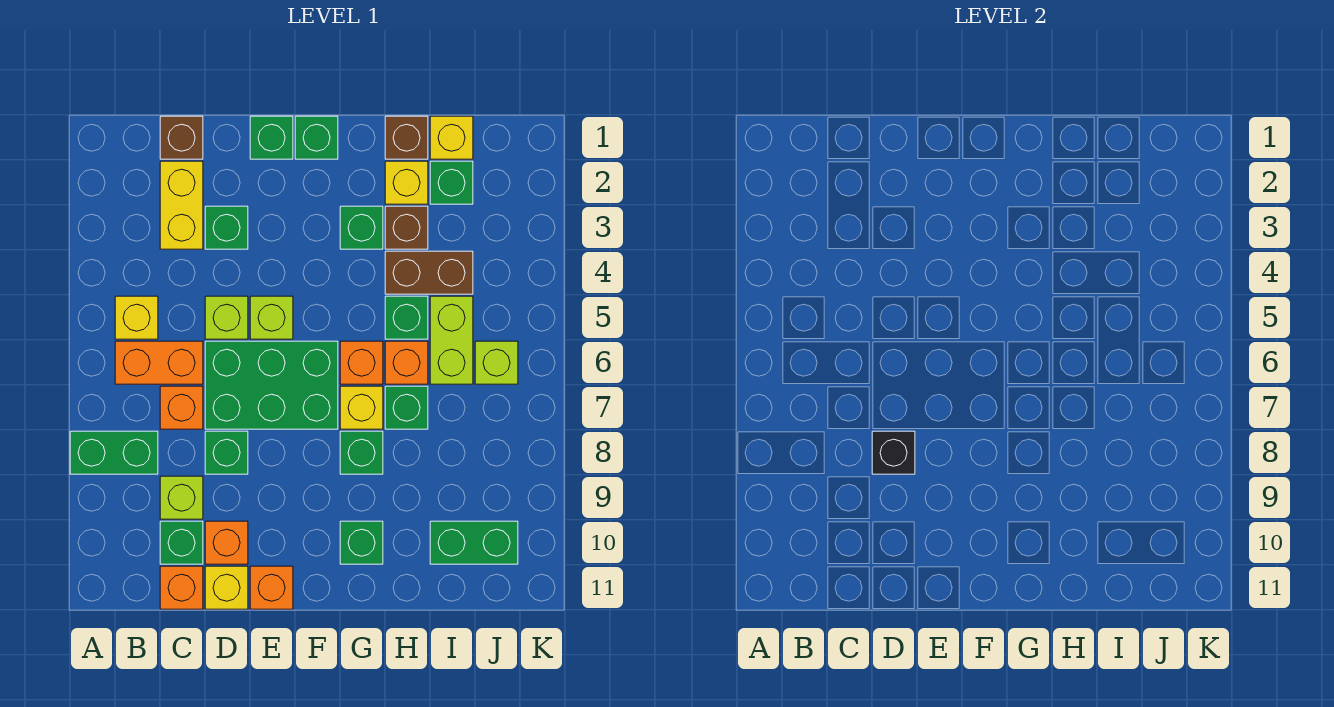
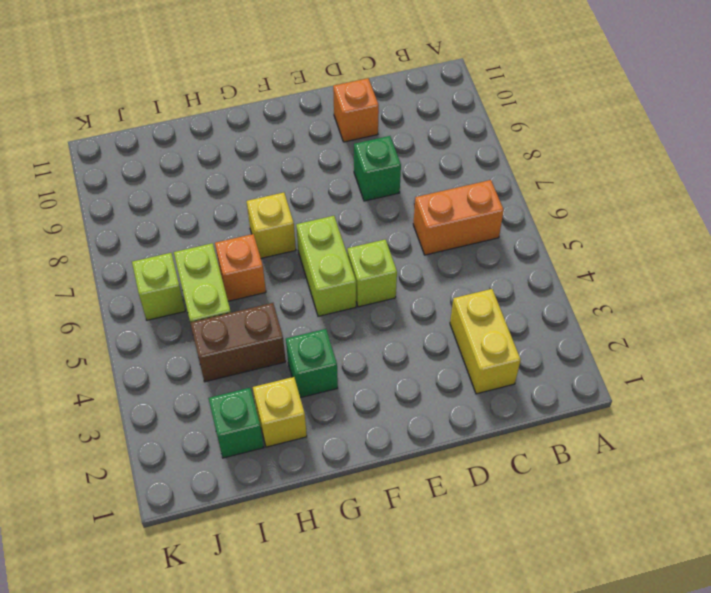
lime brick F5:F6 level 1 -> green brick D6:F7 level 1
none -> green brick A8:B8 level 1
none -> yellow brick B5 level 1
none -> brown brick C1 level 1
none -> orange brick C7 level 1

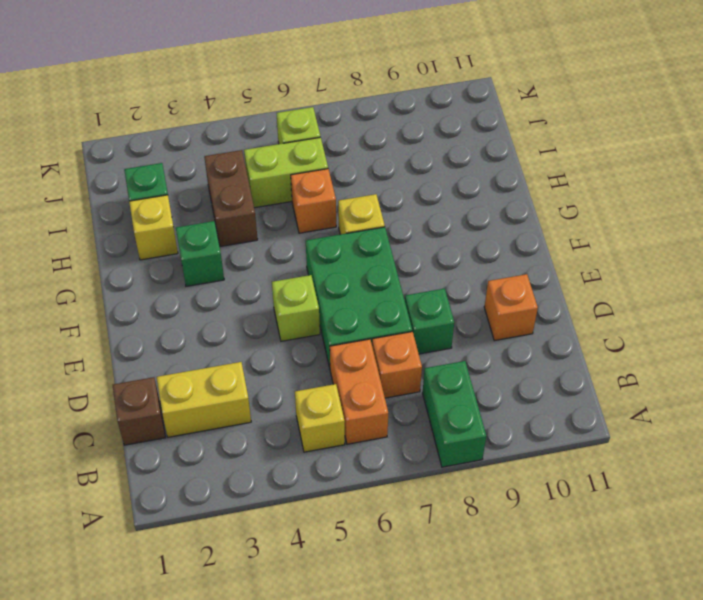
none -> lime brick C9 level 1
none -> green brick C10 level 1
none -> orange brick C11 level 1
none -> green brick D3 level 1

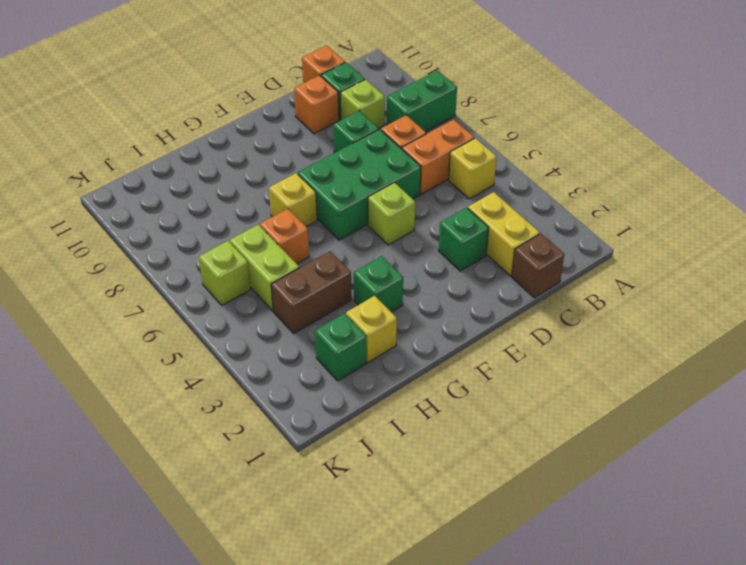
none -> lime brick D5 level 1
none -> yellow brick D11 level 1
none -> green brick E1 level 1
none -> orange brick E11 level 1

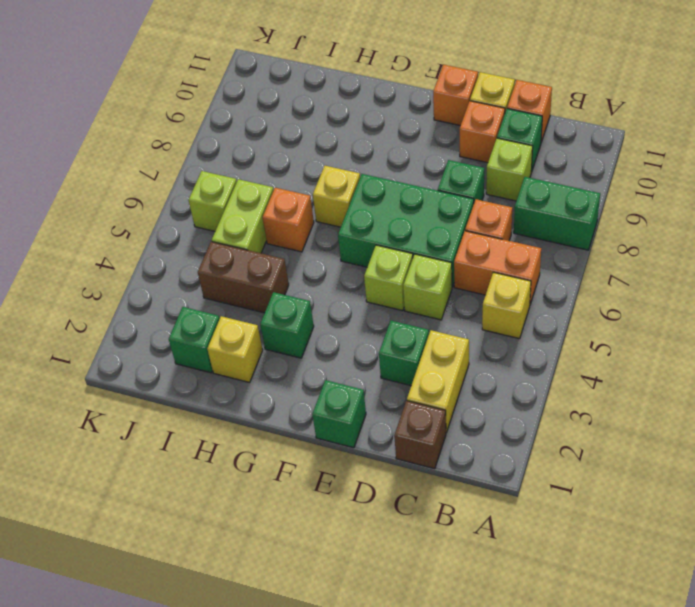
none -> green brick F1 level 1
none -> orange brick G6 level 1
none -> green brick G8 level 1
none -> green brick G10 level 1

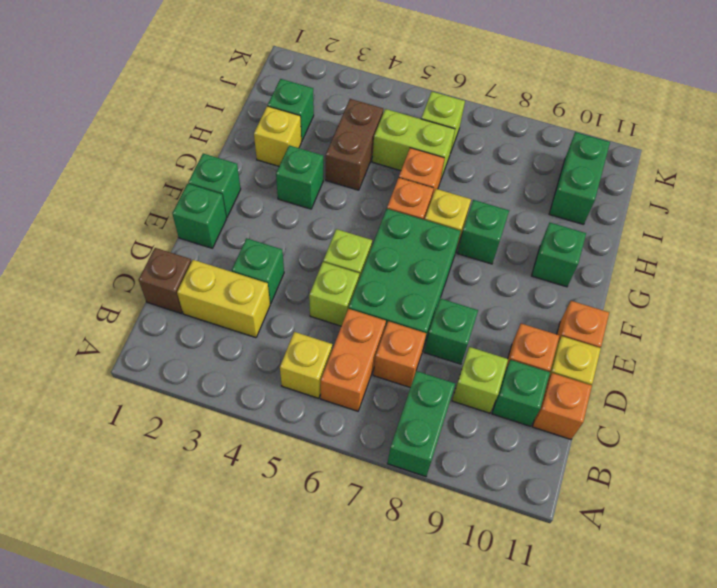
none -> brown brick H1 level 1
none -> brown brick H3 level 1
none -> green brick H5 level 1
none -> green brick H7 level 1

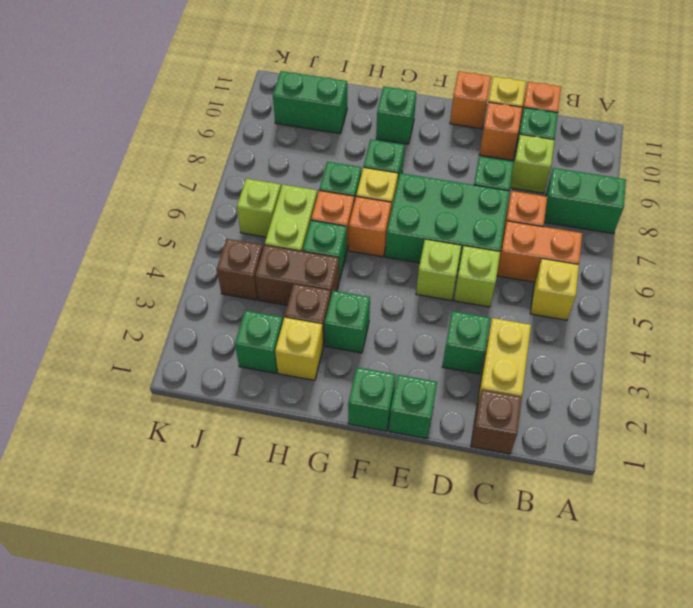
brown brick J4 level 1 -> brown brick H1 level 1
none -> yellow brick I1 level 1
none -> black brick D8 level 2

